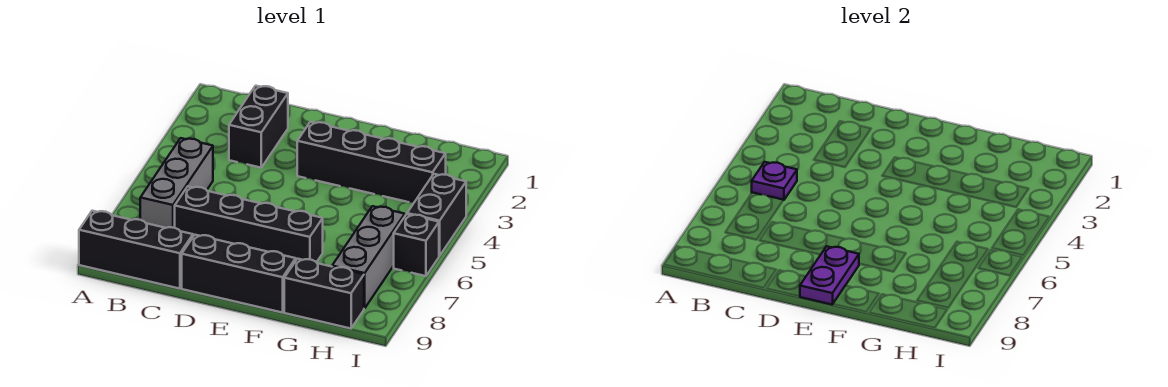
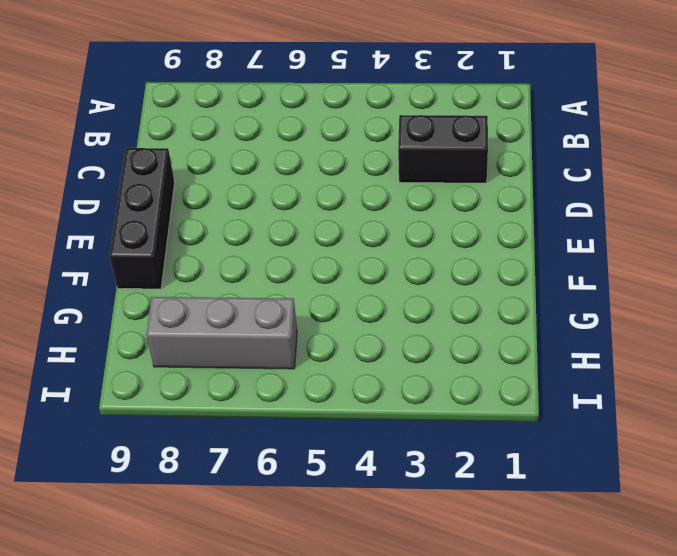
none -> black brick A9:C9 level 1
none -> grey brick B5:B7 level 1
none -> black brick C7:F7 level 1

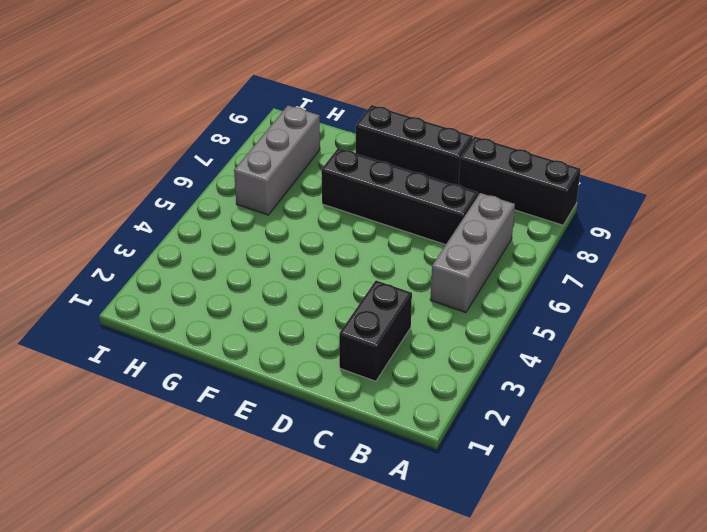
none -> black brick E3:H3 level 1
none -> black brick G9:H9 level 1
none -> black brick I4:I5 level 1

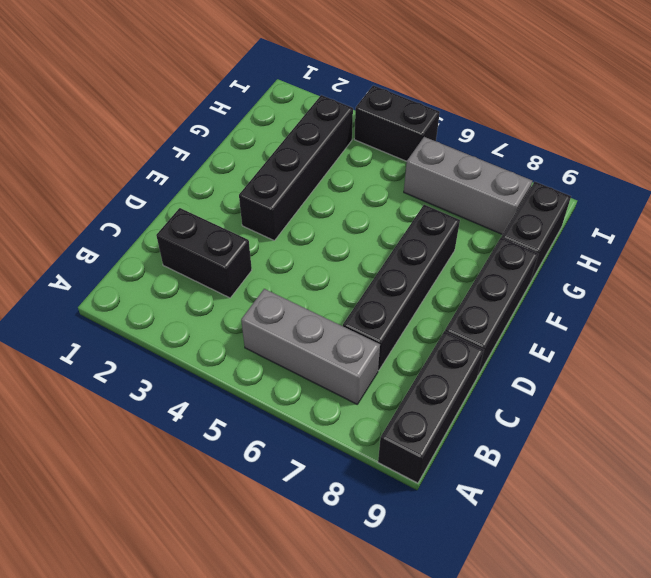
none -> black brick I6 level 1
none -> purple plate B5 level 2
none -> purple plate E8:E9 level 2

